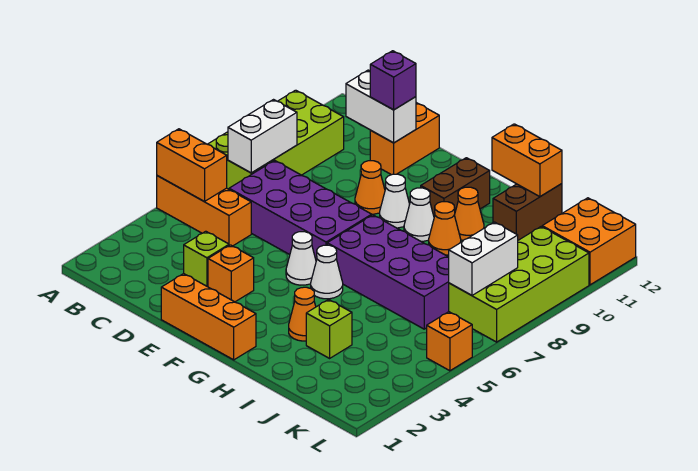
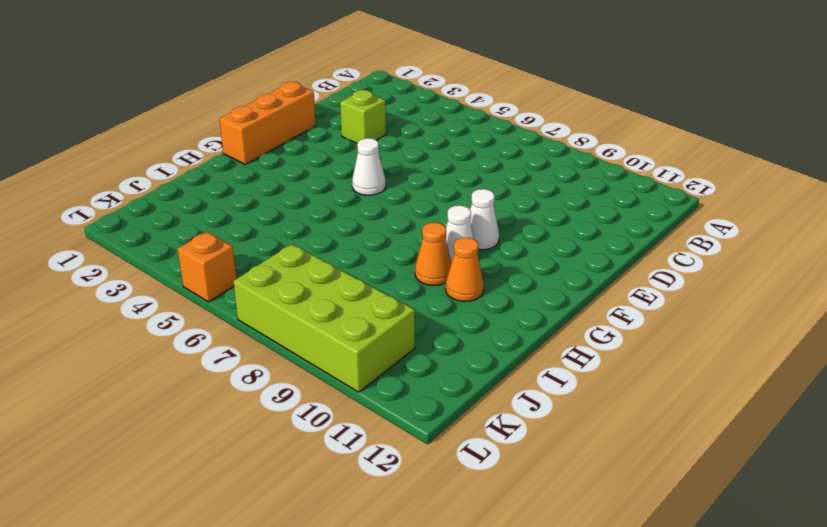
none -> orange brick A5:C5 level 1
none -> lime brick A7:B10 level 1
none -> purple brick C6:F7 level 1

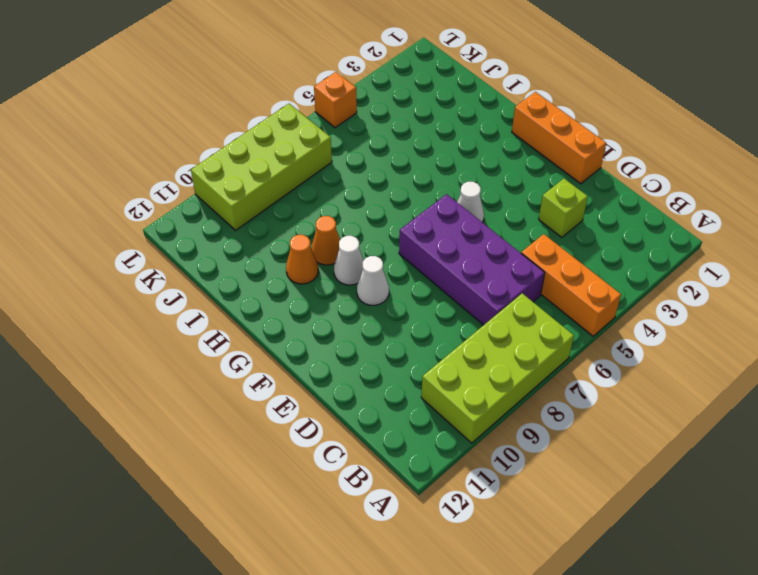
none -> orange brick D11:D12 level 1
none -> orange brick E3 level 1
none -> orange cone E9 level 1

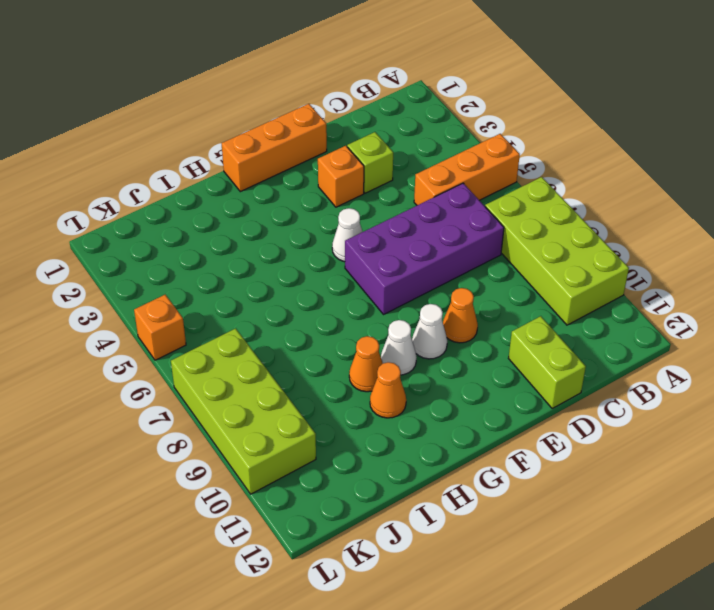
lime brick D11:D12 level 1 -> orange brick D11:D12 level 1
none -> white cone G5 level 1
none -> purple brick G6:J7 level 1
none -> brown brick G10:G11 level 1

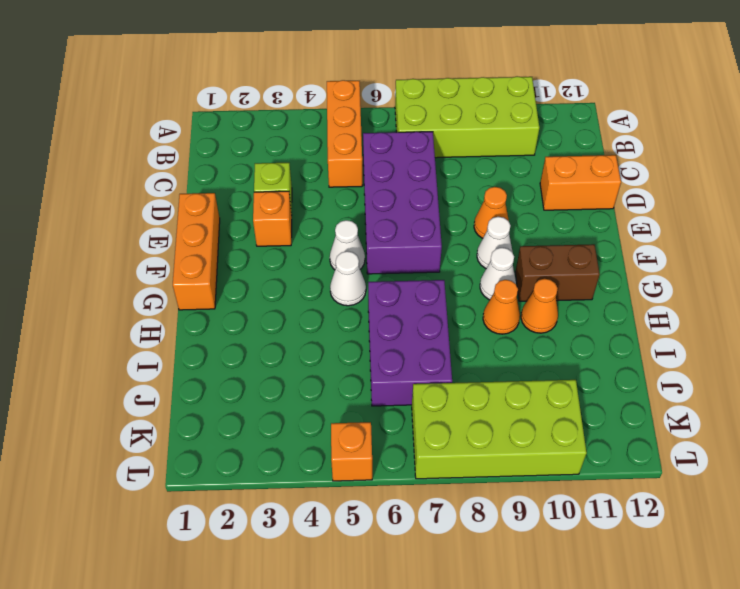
purple brick H6:J7 level 1 -> purple brick G6:J7 level 1
none -> orange cone H3 level 1
none -> lime brick I3 level 1
none -> brown brick I11:I12 level 1

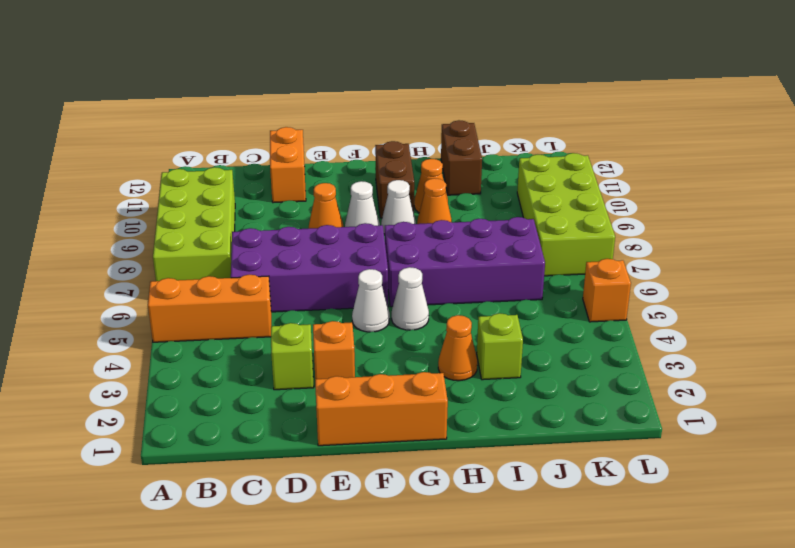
none -> orange brick K11:L12 level 1
none -> orange brick A5:B5 level 2
none -> white brick B7:B8 level 2

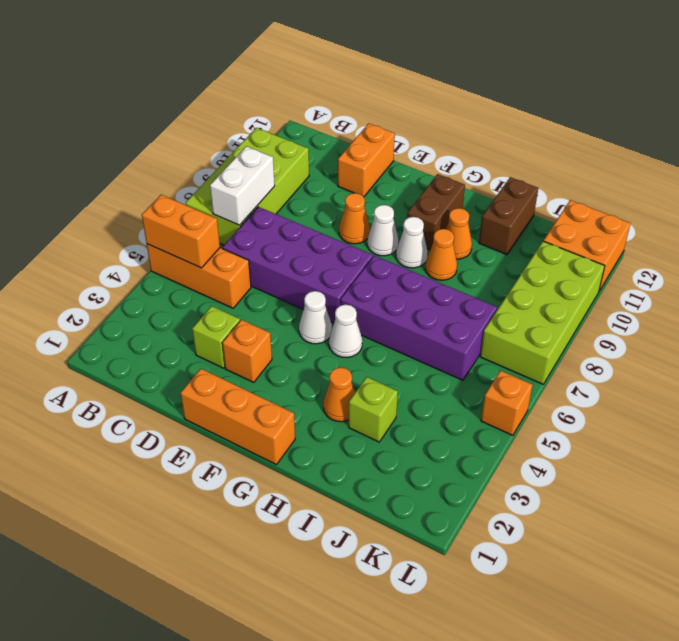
none -> white brick C11:D11 level 2
none -> orange brick H12:I12 level 2
none -> white brick K7:K8 level 2

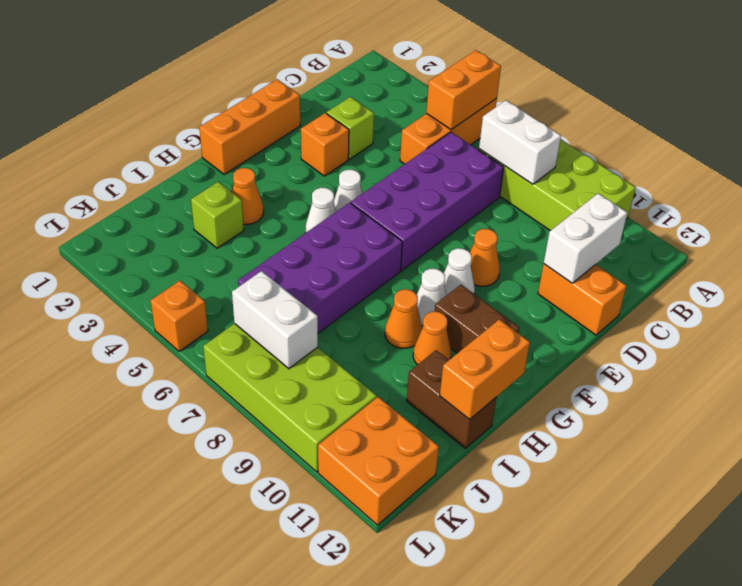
none -> purple brick D11 level 3

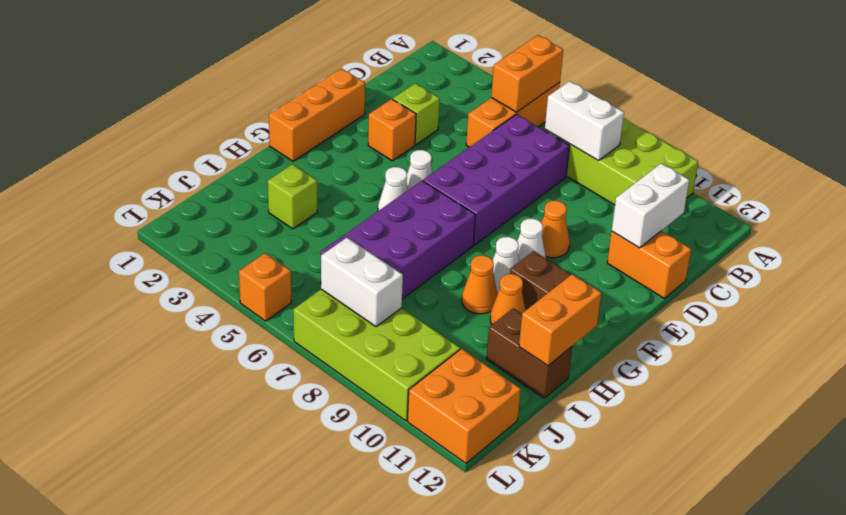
none -> orange cone H3 level 1
none -> purple brick D11 level 3

